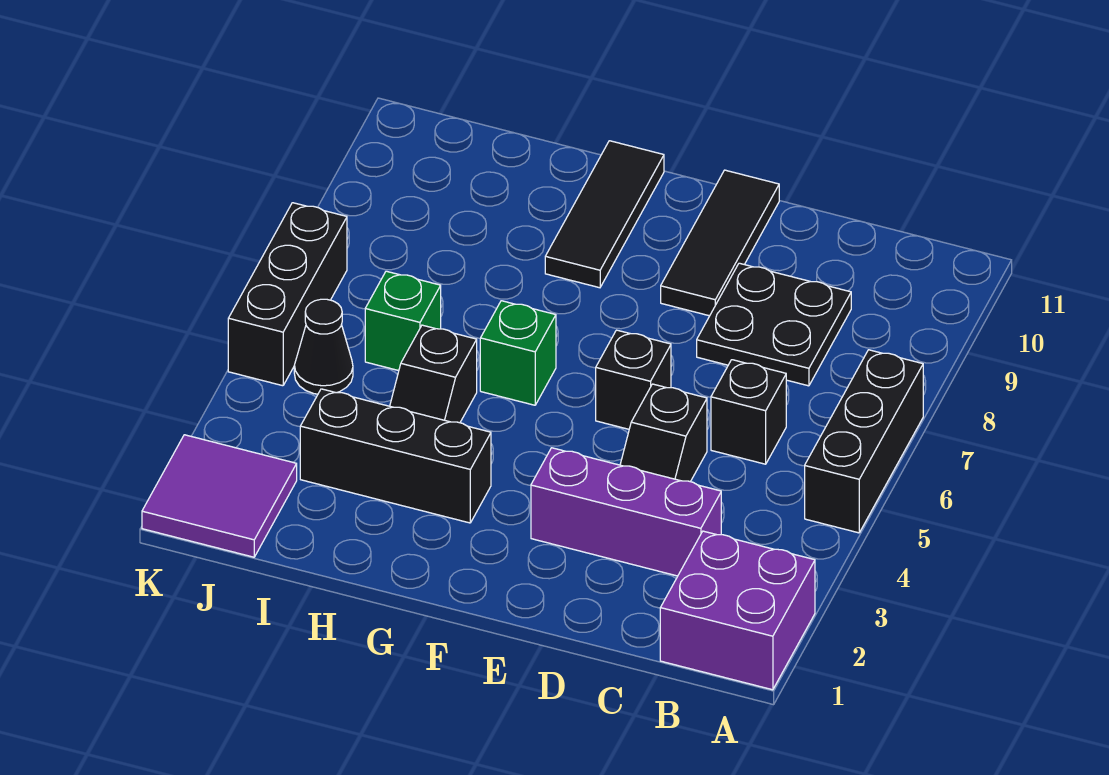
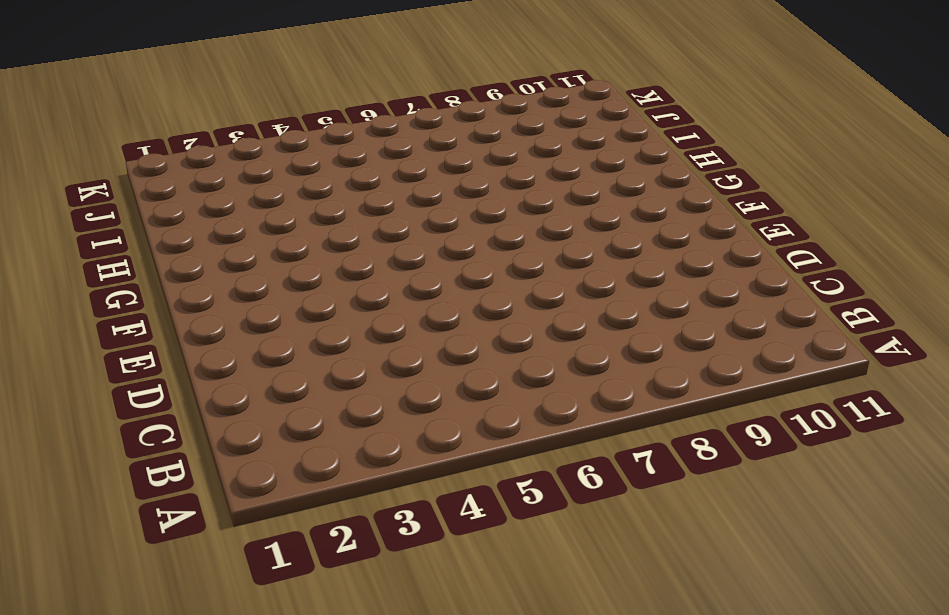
none -> purple brick A1:B2 level 1
none -> black brick A5:A7 level 1
none -> purple brick C3:E3 level 1

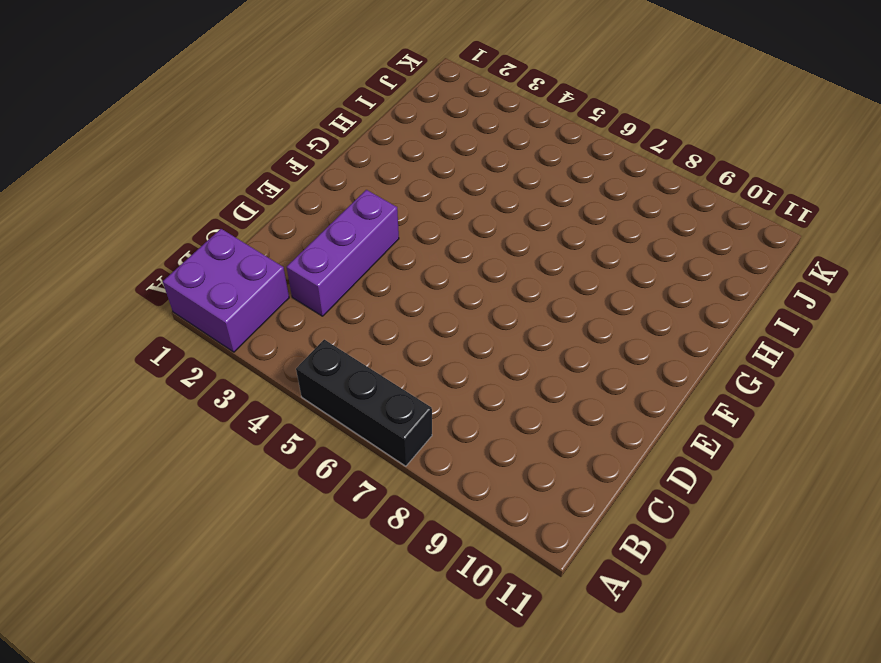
none -> black brick C6 level 1
none -> black plate C8:D9 level 1
none -> black slope D4:D5 level 1 top 5

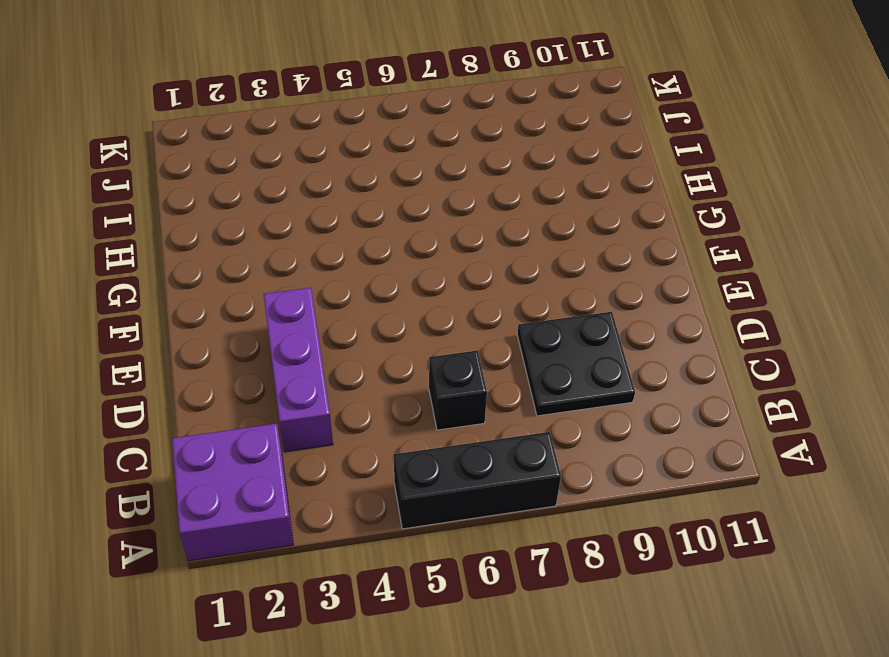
none -> black slope D4:D5 level 1 top 5
none -> black brick E6 level 1
none -> black tile E9:E11 level 1

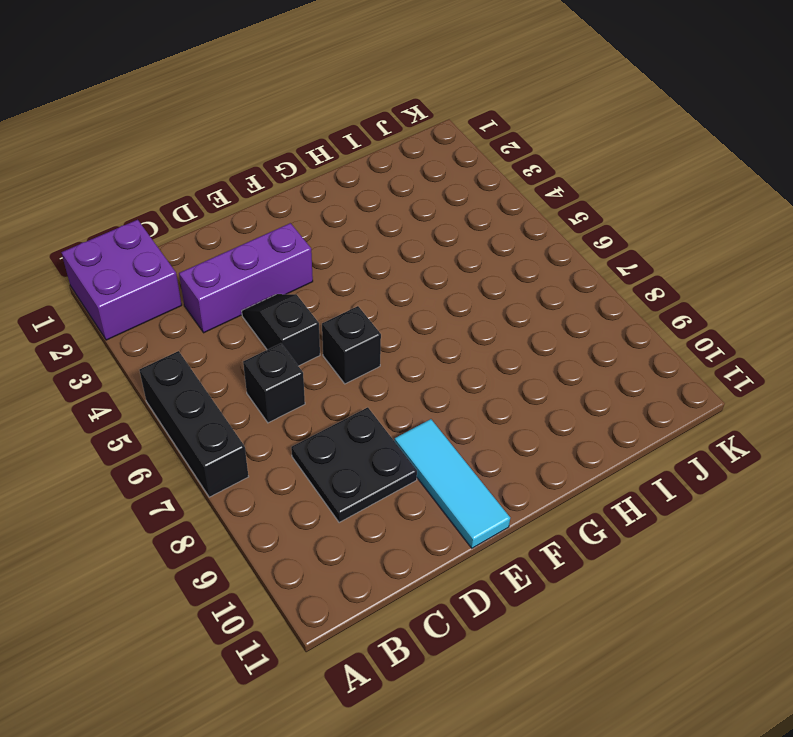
cyan tile E9:E11 level 1 -> black tile E9:E11 level 1
none -> black brick G3:I3 level 1
none -> green brick G6 level 1
none -> black tile G9:G11 level 1

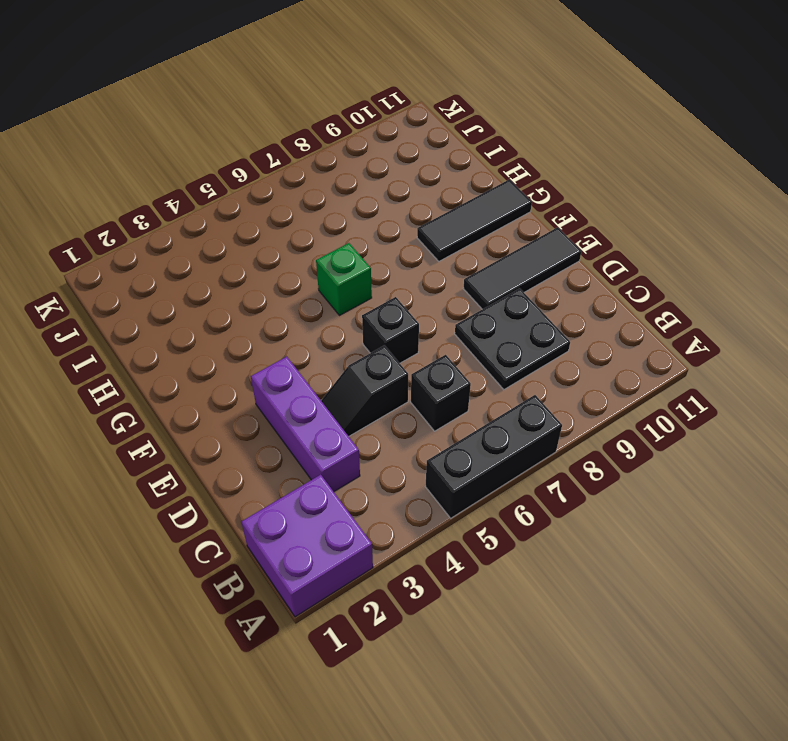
none -> black brick G3:I3 level 1
none -> black slope H4:H5 level 1 top 5
none -> green brick I6 level 1

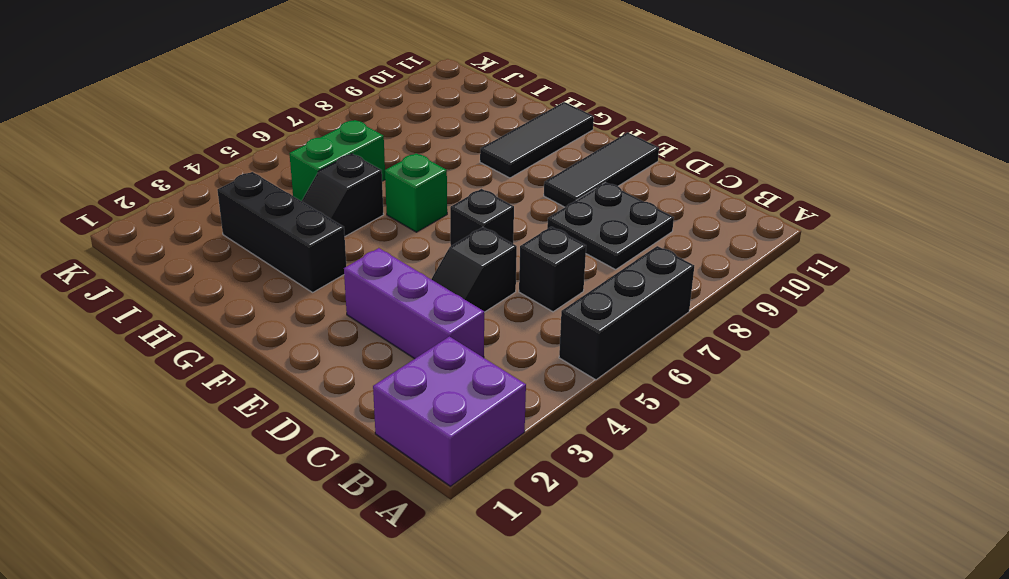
green brick I5:I6 level 1 -> green brick I6 level 1
none -> purple tile J1:K2 level 1
none -> black cone J5 level 1
none -> black brick K5:K7 level 1

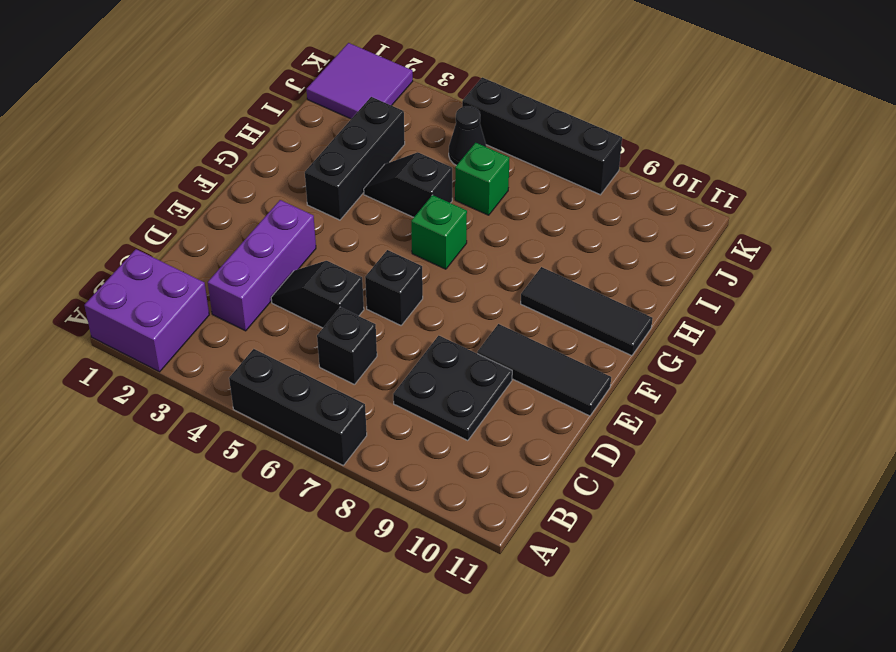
black brick K5:K8 level 1 -> black brick K5:K7 level 1

